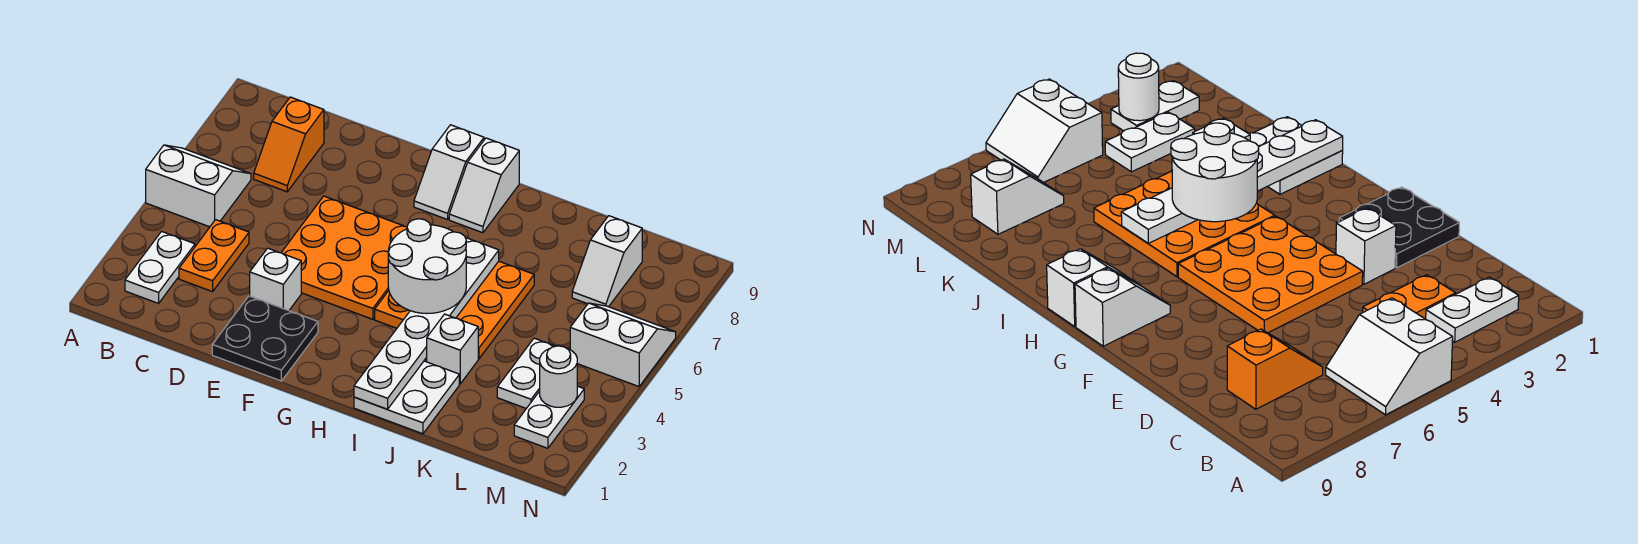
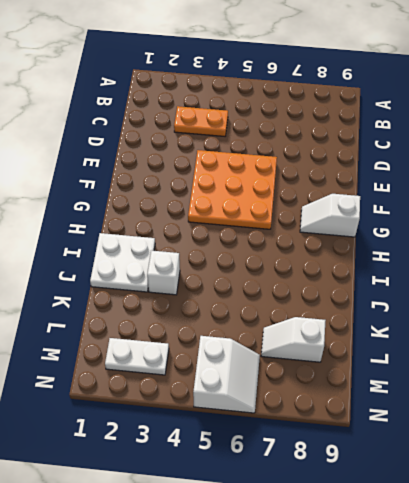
none -> white slope A5:B6 level 1 top 5
none -> white plate B2:B3 level 1
none -> orange slope C7:C8 level 1 top 8

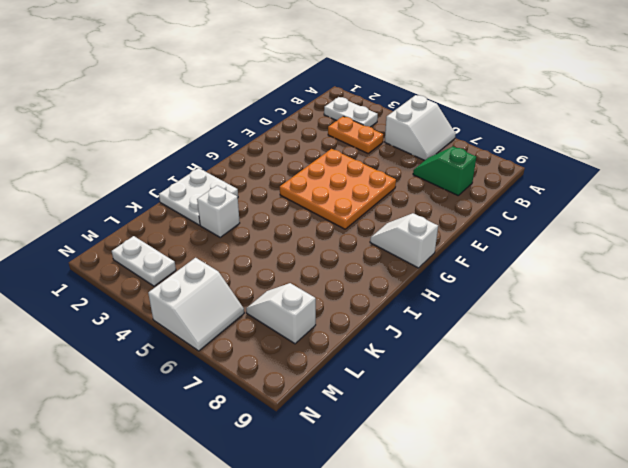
green slope C7:C8 level 1 top 8 -> orange slope C7:C8 level 1 top 8
none -> black plate E1:F2 level 1
none -> white brick E3 level 1
none -> orange plate H4:J6 level 1

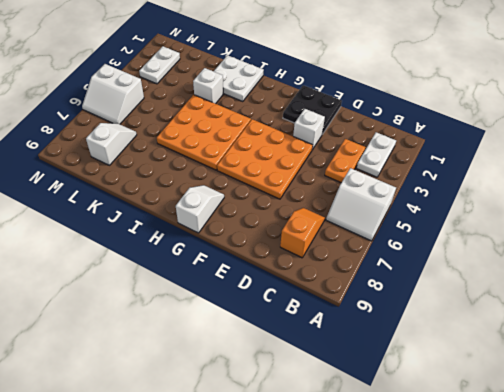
none -> white slope H8:H9 level 1 top 9
none -> white plate L3:L4 level 1
none -> white plate I1:I6 level 2

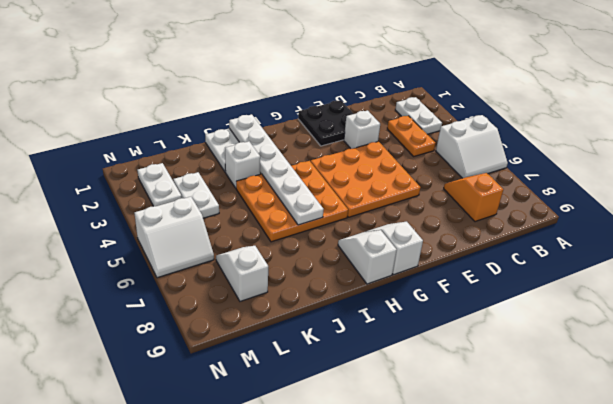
none -> white round brick M3 level 2
none -> white round brick H4:I5 level 3

